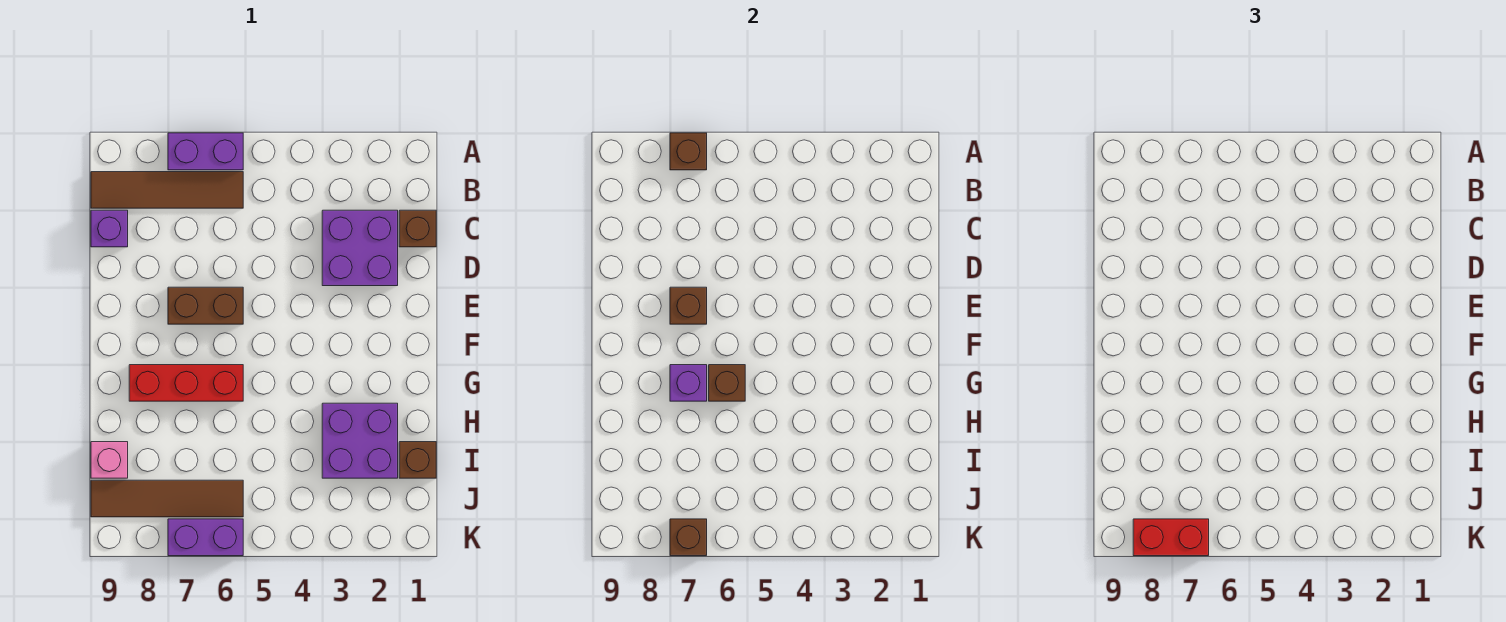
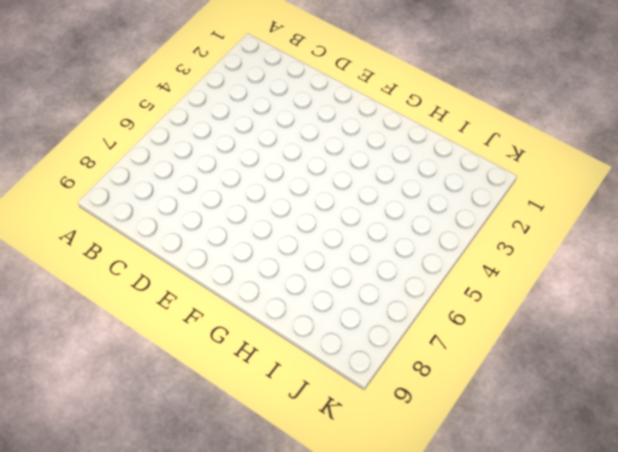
none -> purple brick A6:A7 level 1
none -> brown tile B6:B9 level 1
none -> brown brick C1 level 1

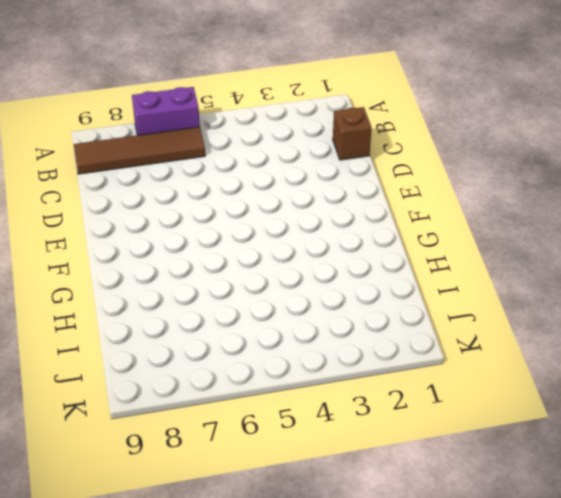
none -> purple brick C2:D3 level 1
none -> purple brick C9 level 1
none -> brown brick E6:E7 level 1

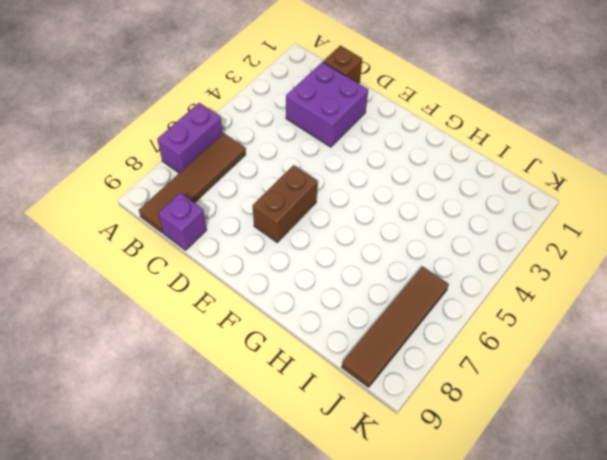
none -> red brick G6:G8 level 1
none -> purple brick H2:I3 level 1
none -> brown brick I1 level 1

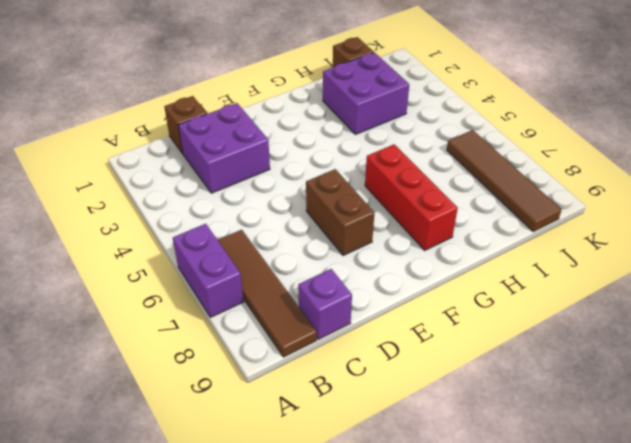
none -> pink brick I9 level 1
none -> purple brick K6:K7 level 1
none -> brown brick A7 level 2

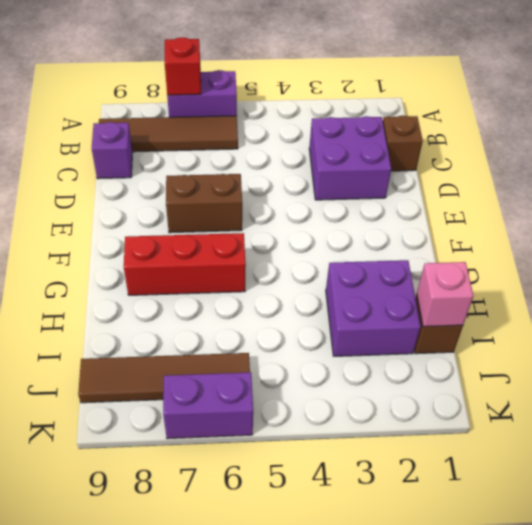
red brick A7 level 2 -> brown brick A7 level 2
pink brick I1 level 2 -> pink brick I9 level 1
none -> brown brick E7 level 2
none -> brown brick G6 level 2
none -> purple brick G7 level 2

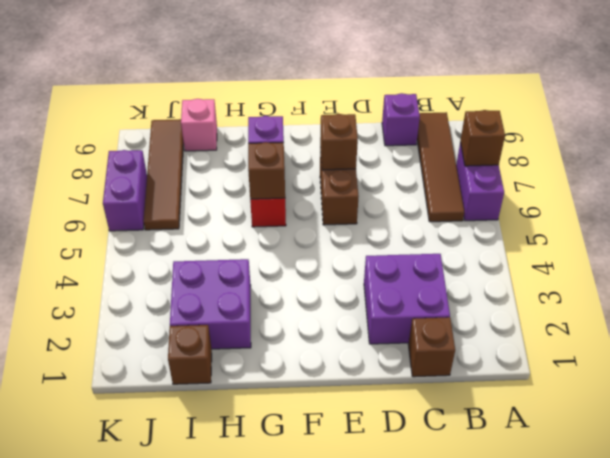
none -> brown brick K7 level 2
none -> red brick K7:K8 level 3

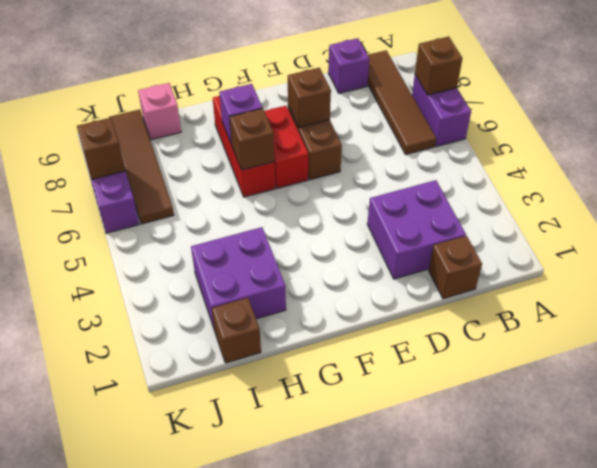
red brick F6:F7 level 1 -> red brick K7:K8 level 3

